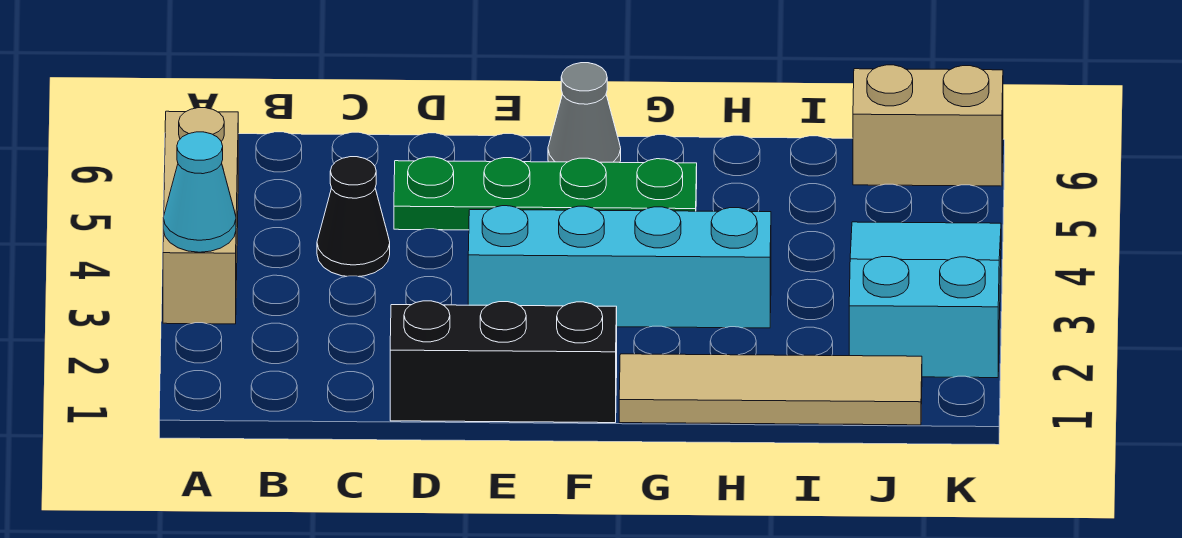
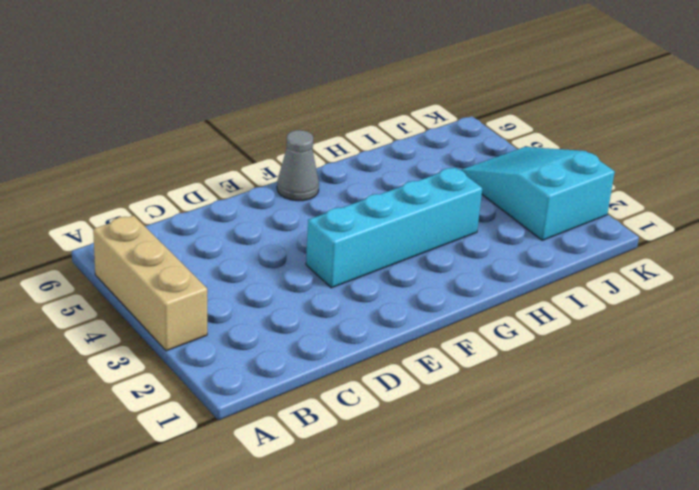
none -> black cone C4 level 1
none -> black brick D1:F1 level 1

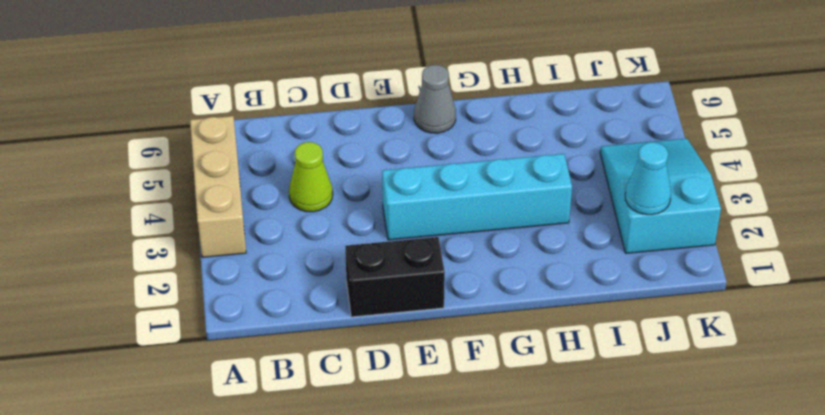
lime cone C4 level 1 -> black cone C4 level 1
black brick D1:E1 level 1 -> black brick D1:F1 level 1
cyan cone J2 level 2 -> cyan cone A3 level 2
none -> green plate D5:G5 level 1
none -> tan tile G1:J1 level 1

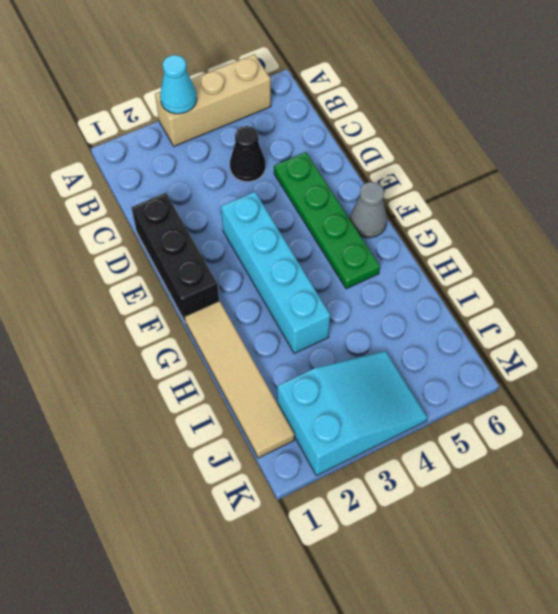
none -> tan brick J6:K6 level 1

